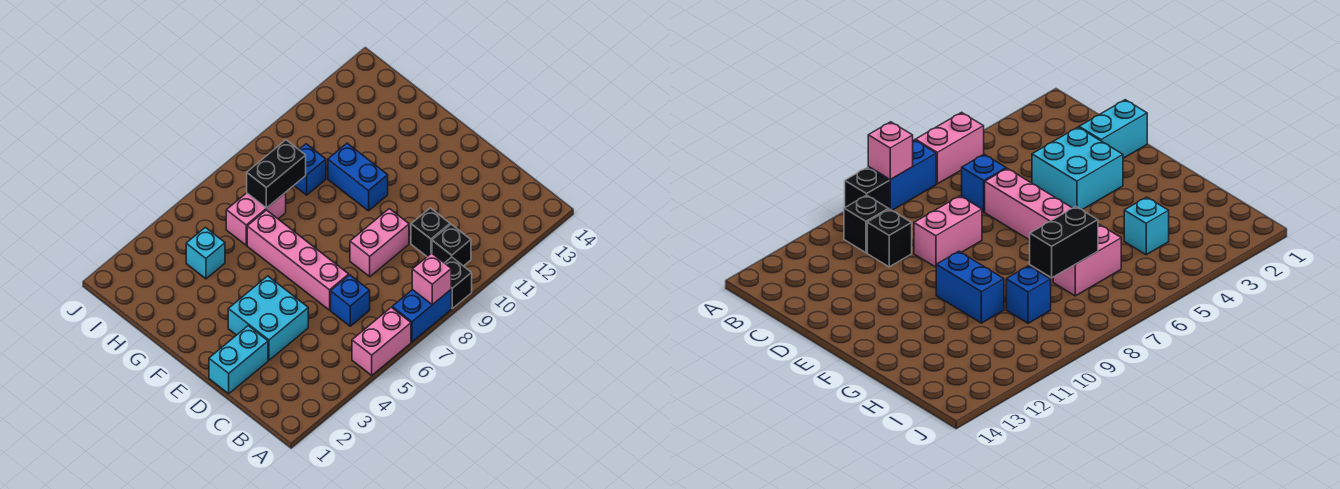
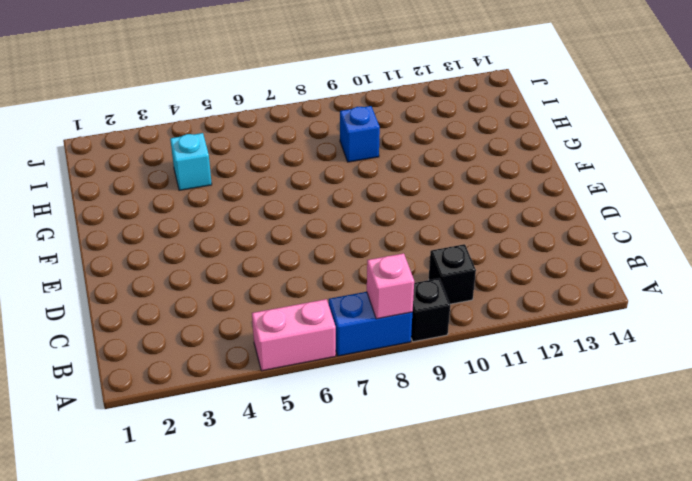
none -> blue brick C6 level 1
none -> black brick C10 level 1
none -> cyan brick D1:D2 level 1

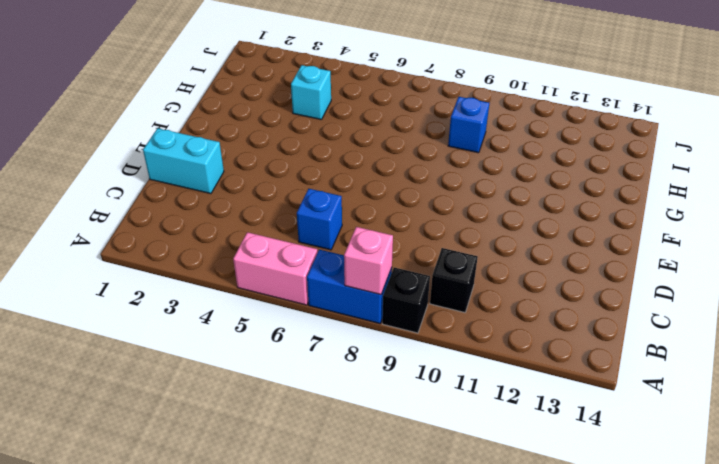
none -> black brick C10 level 1
none -> cyan brick D3:E4 level 1
none -> pink brick D6:G6 level 1

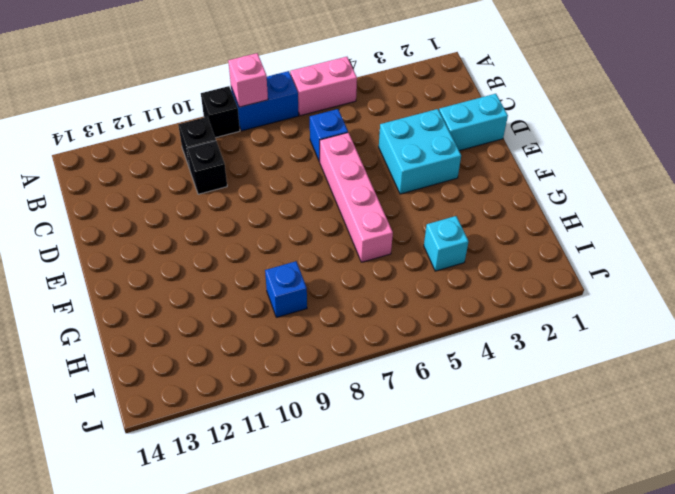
none -> pink brick D8:D9 level 1
none -> blue brick F10:G10 level 1
none -> pink brick H6:H7 level 1

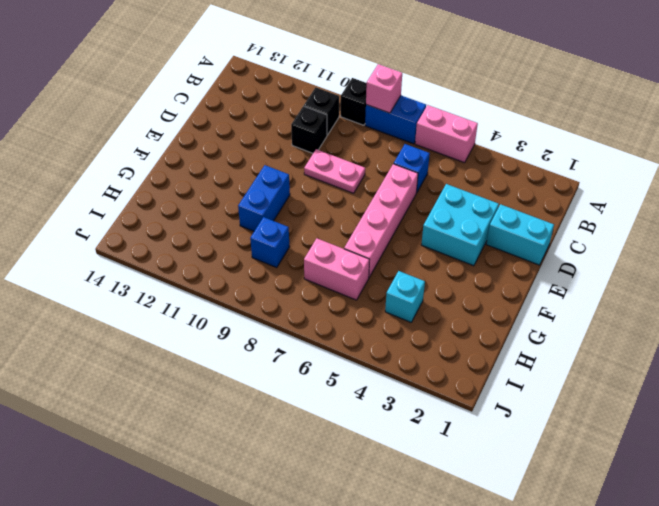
pink plate D8:D9 level 1 -> pink brick D8:D9 level 1
none -> black brick H7:H8 level 2

